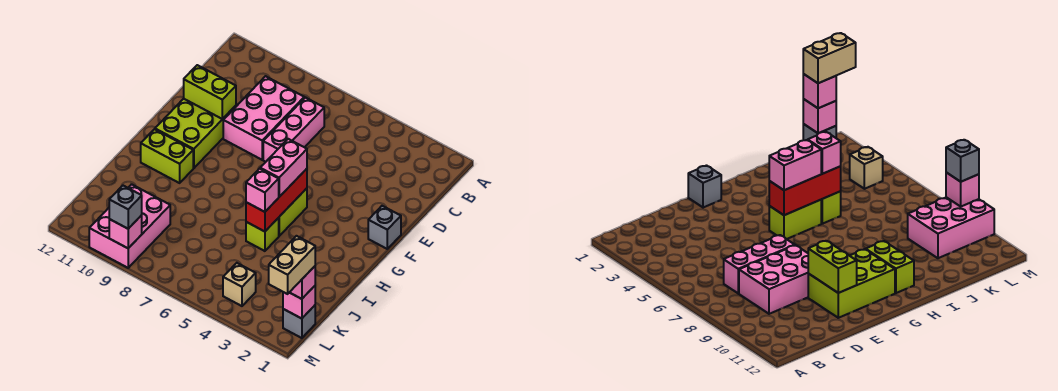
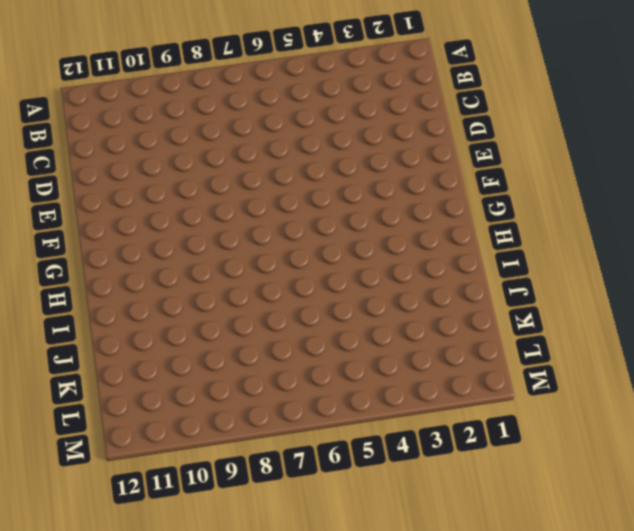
none -> pink brick C7:E7 level 1
none -> pink brick C8:E9 level 1
none -> lime brick E10:G11 level 1

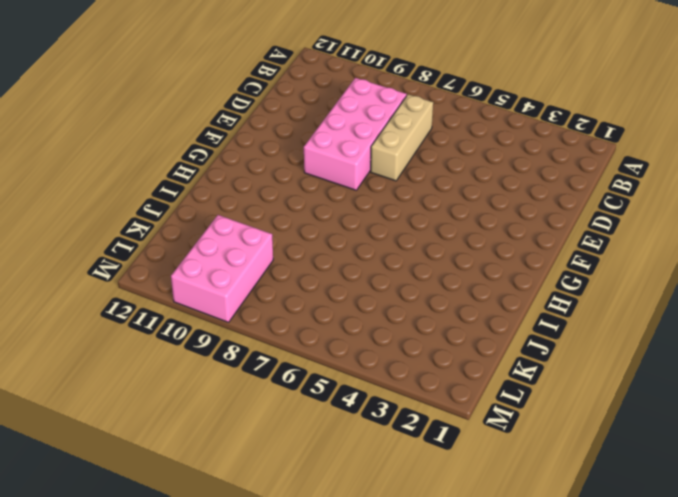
tan brick C7:E7 level 1 -> pink brick C7:E7 level 1
pink brick C8:F9 level 1 -> pink brick C8:E9 level 1
none -> lime brick E10:G11 level 1
none -> grey brick F1 level 1
none -> lime brick G5:H5 level 1

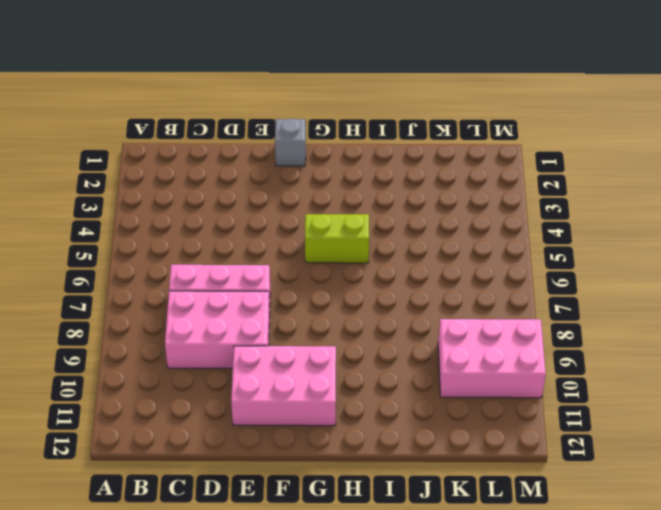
pink brick E10:G11 level 1 -> lime brick E10:G11 level 1
none -> lime brick H10:H11 level 1
none -> lime brick I5 level 1
none -> grey brick L1 level 1

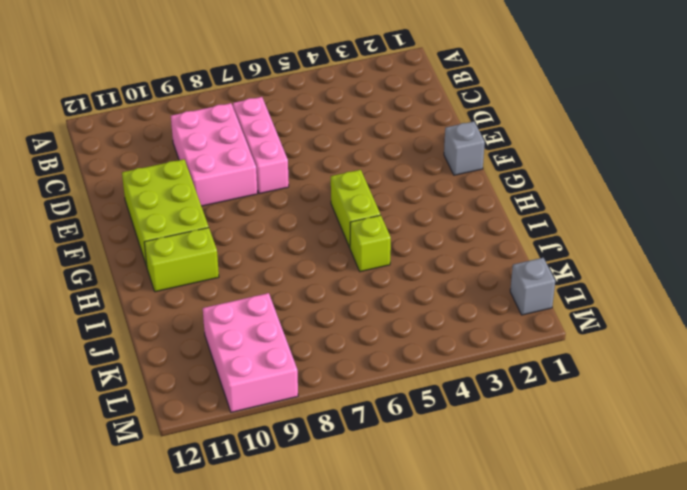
none -> tan brick L4 level 1
none -> lime brick E10:E11 level 2
none -> red brick G5:I5 level 2

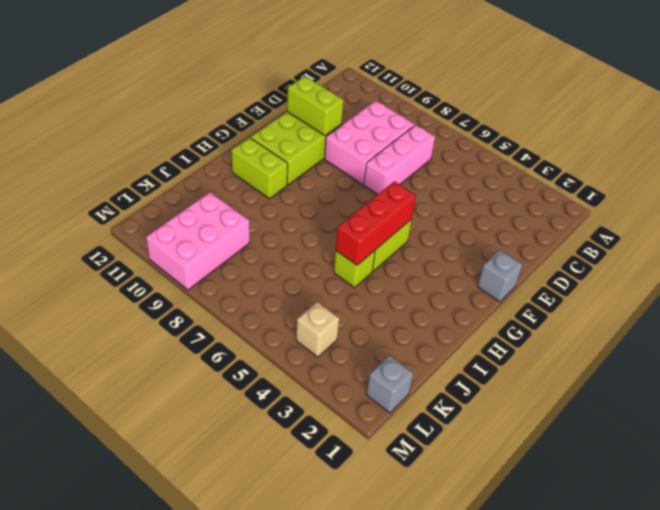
none -> pink brick L1 level 2
none -> pink brick M9 level 2
none -> pink brick G5:H5 level 3

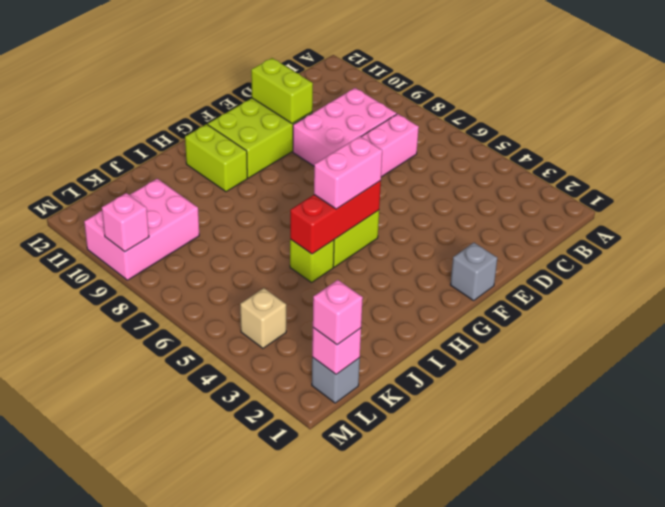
none -> pink brick I5 level 3
none -> grey brick M9 level 3
none -> tan brick L1:M1 level 4

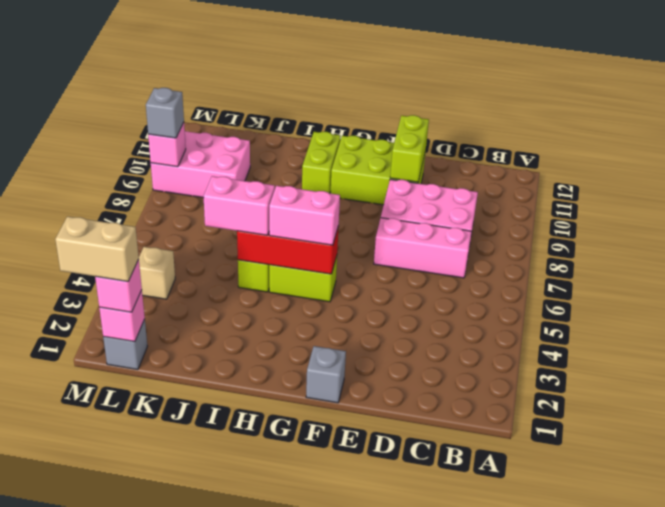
pink brick I5:J5 level 3 -> pink brick I5 level 3

